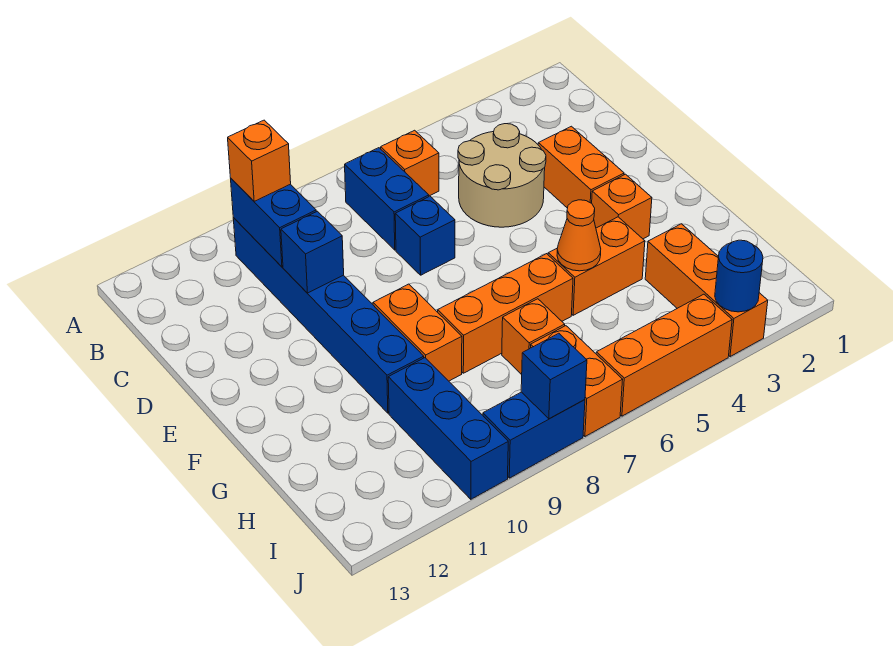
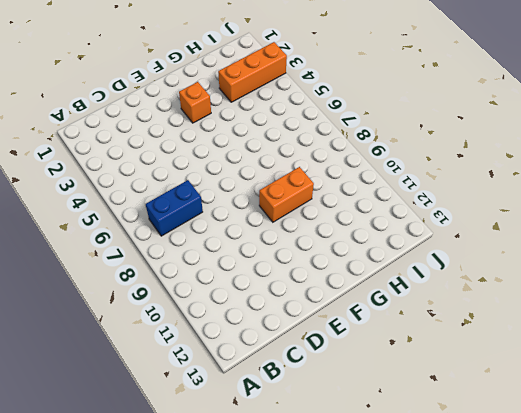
none -> orange brick B6 level 1
none -> blue brick B10:G10 level 1
none -> tan round brick C4:D5 level 1

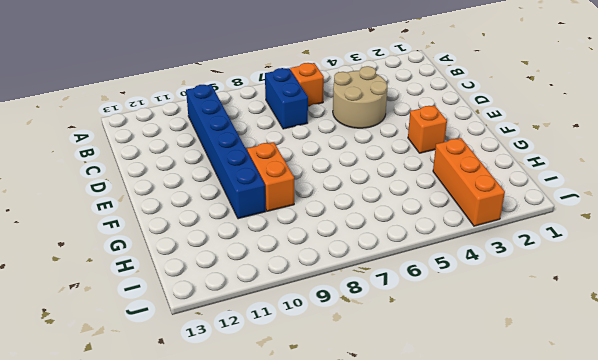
none -> orange brick D3:E3 level 1
none -> blue brick D7 level 1
none -> orange brick G4:G5 level 1

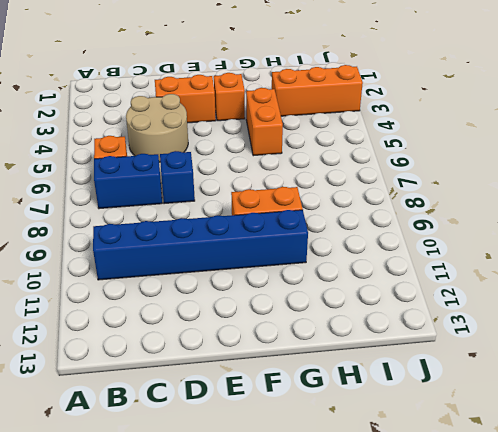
none -> orange brick G6:G8 level 1
none -> orange brick H7 level 1
none -> blue brick H10:J10 level 1

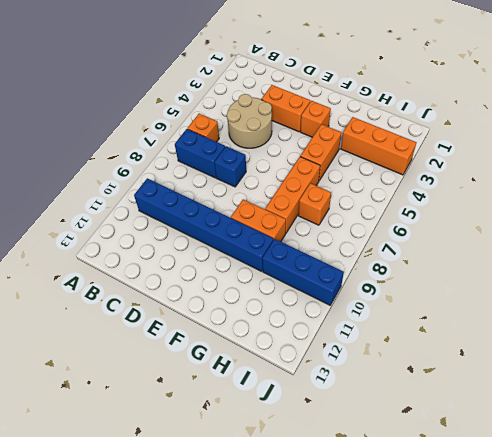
none -> orange brick I7:J7 level 1
none -> orange brick J4:J6 level 1
none -> blue brick J8:J9 level 1

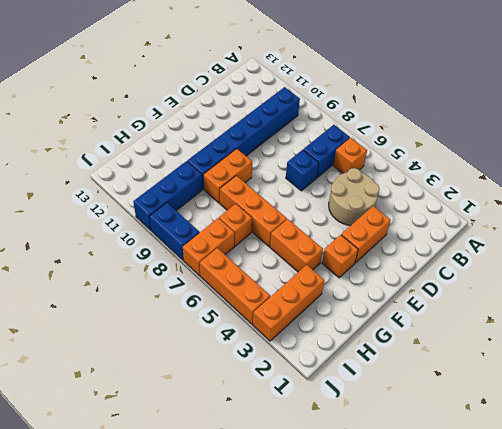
none -> blue brick B10:C10 level 2
none -> blue brick D10 level 2
none -> orange cone G5 level 2

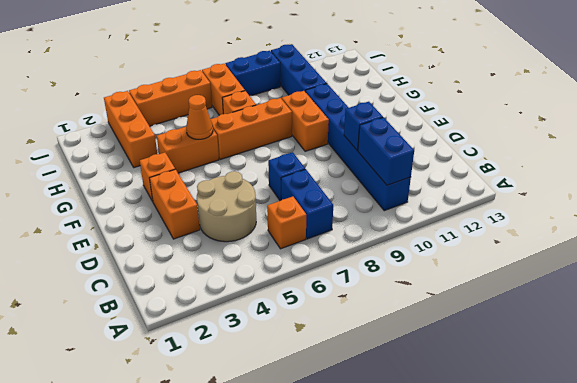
none -> blue round brick J3 level 2
none -> blue brick J8 level 2
none -> orange brick B10 level 3

